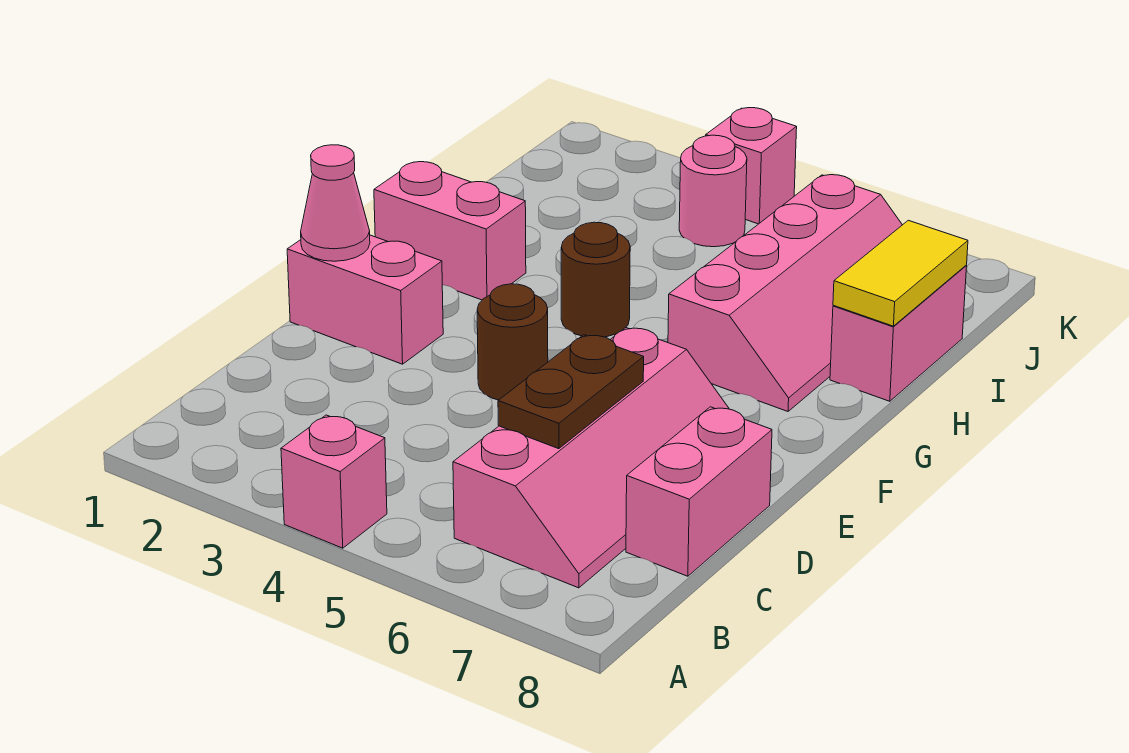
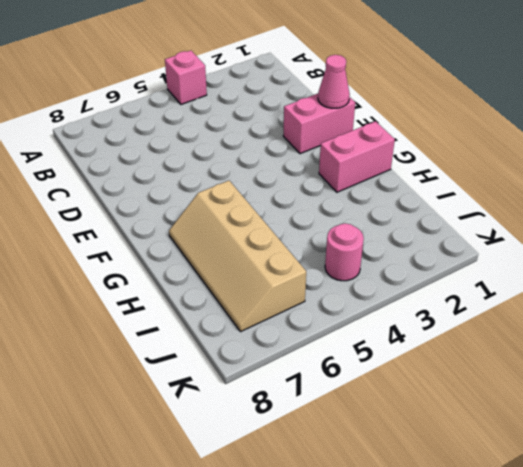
tan slope G6:J7 level 1 top 6 -> pink slope G6:J7 level 1 top 6
none -> pink slope B6:E7 level 1 top 6
none -> pink brick C8:D8 level 1
none -> brown round brick E4 level 1

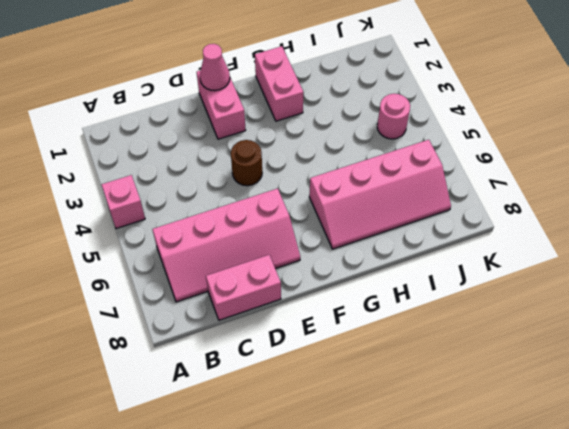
none -> brown round brick G4 level 1
none -> pink brick H8:I8 level 1
none -> pink brick K4 level 1

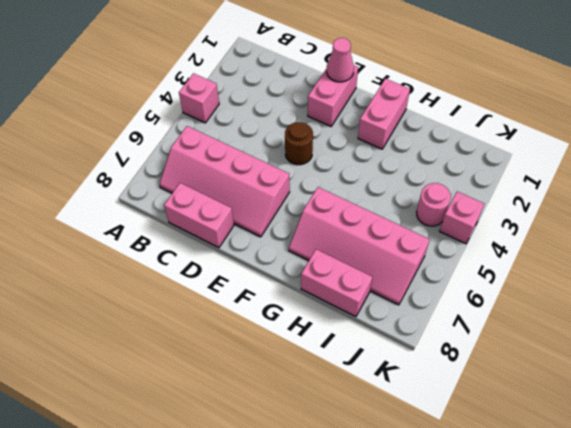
none -> brown round brick G4 level 1
none -> brown plate C6:D6 level 2
none -> yellow tile H8:I8 level 2

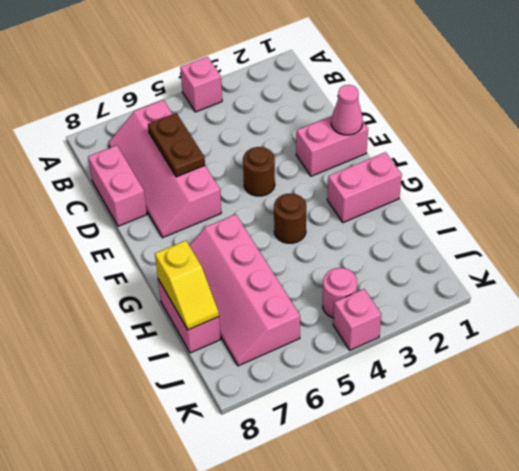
yellow slope H8:I8 level 2 top H -> yellow tile H8:I8 level 2

